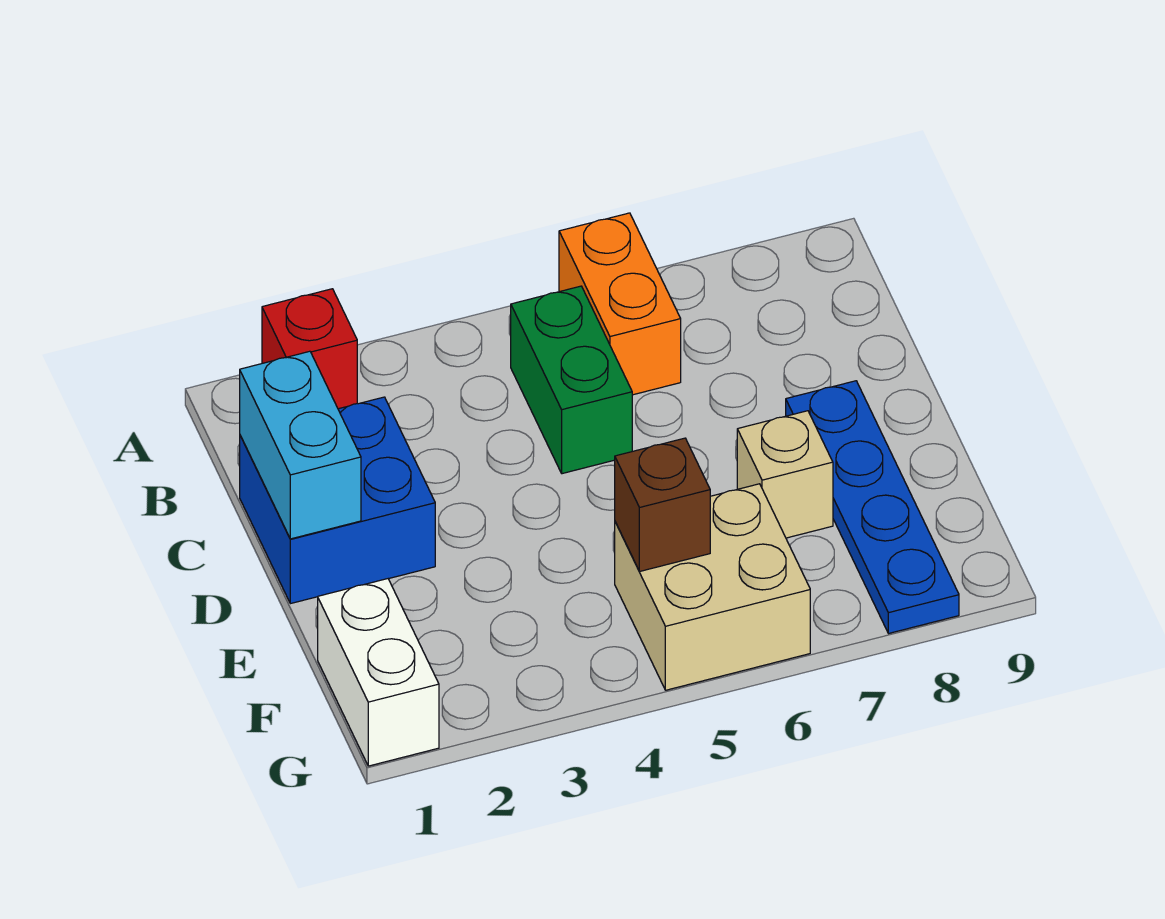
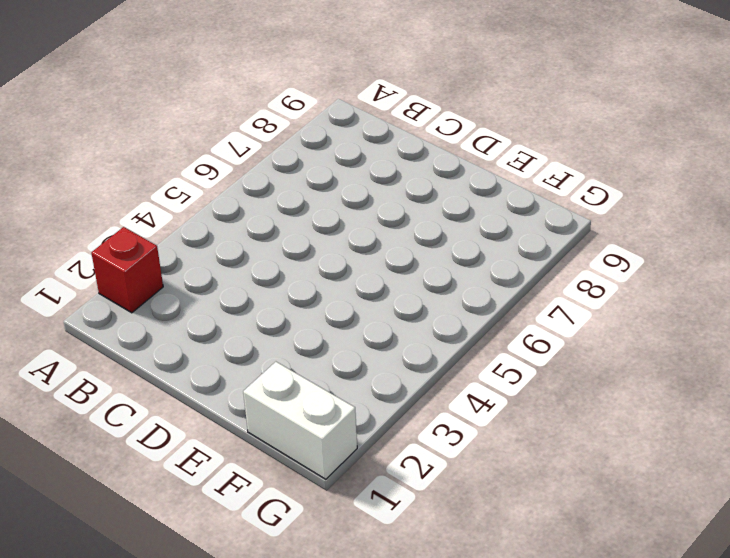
none -> orange brick A6:B6 level 1
none -> green brick B5:C5 level 1

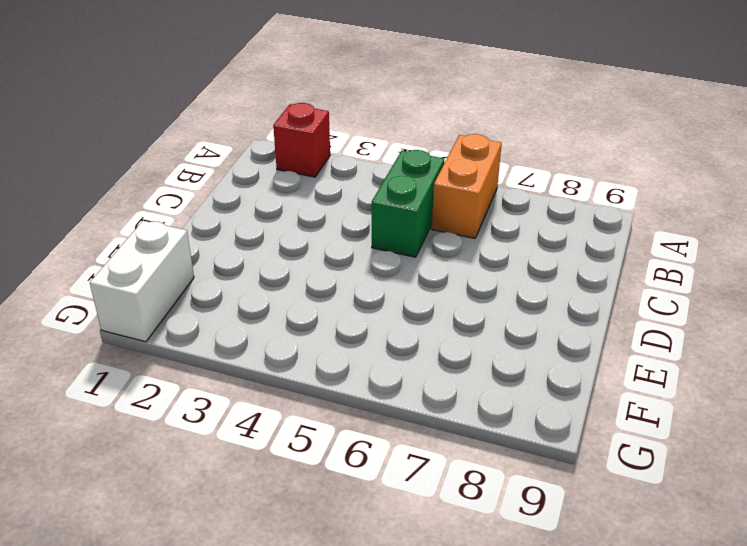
none -> blue brick C1:D2 level 1
none -> blue plate D8:G8 level 1

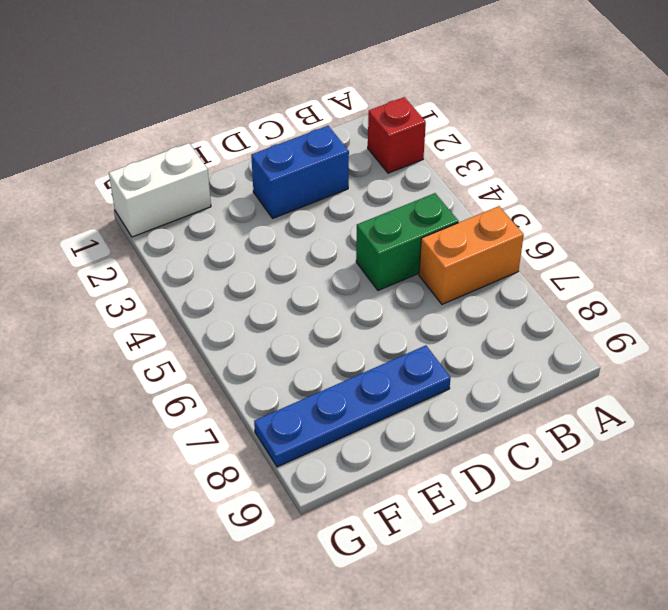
blue brick C2:D2 level 1 -> blue brick C1:D2 level 1
none -> tan brick E7 level 1
none -> tan brick F5:G6 level 1

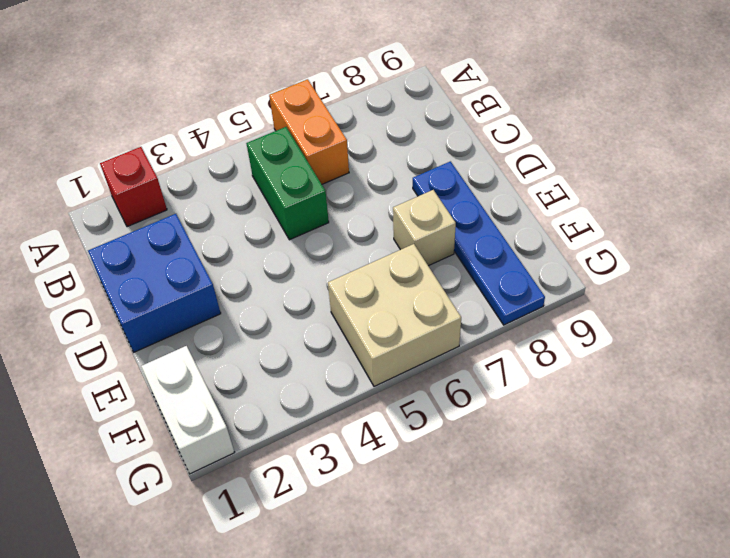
none -> cyan brick C1:D1 level 2
none -> brown brick F5 level 2

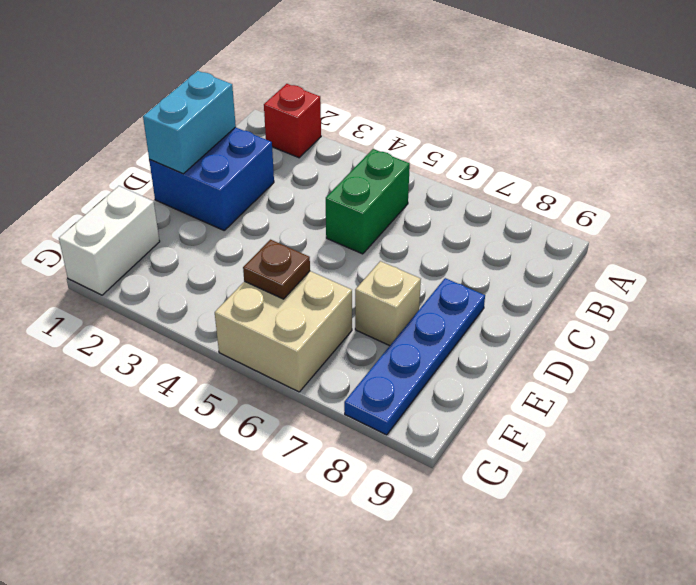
brown plate F5 level 2 -> brown brick F5 level 2
none -> orange brick A6:B6 level 1

